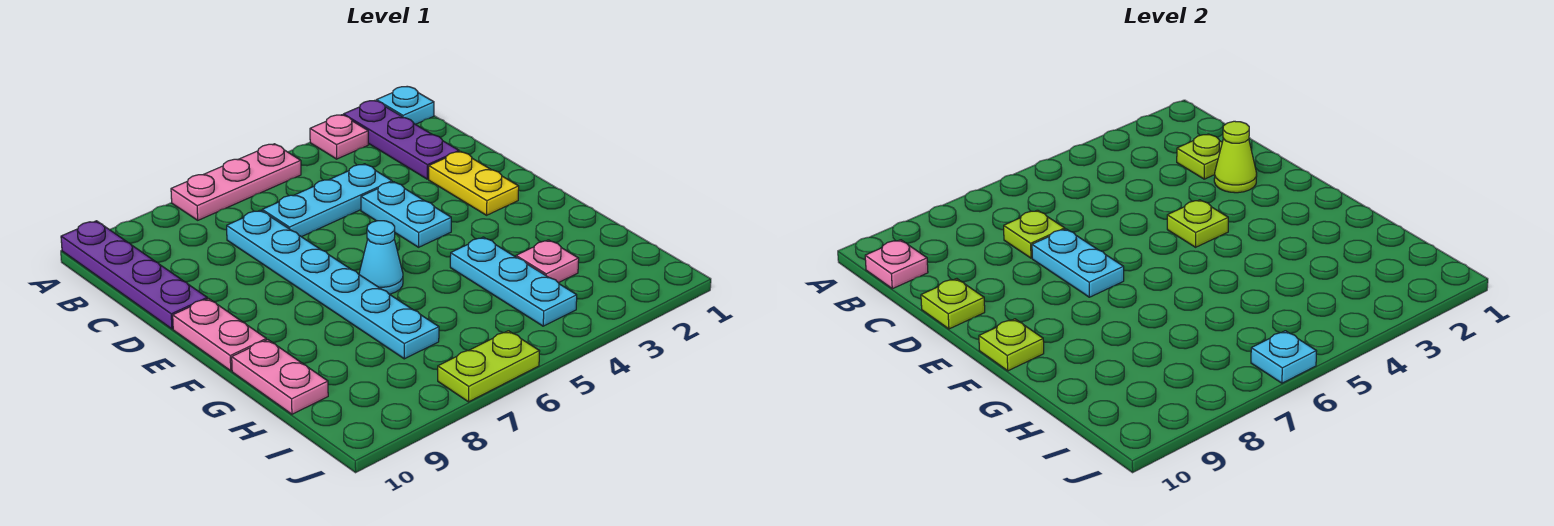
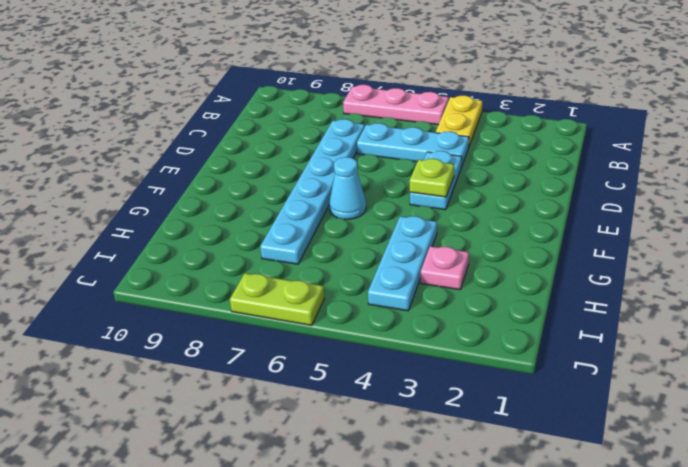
yellow plate A4:B4 level 1 -> yellow plate D2:E2 level 1
none -> cyan plate A1 level 1
none -> purple plate A2:C2 level 1
none -> pink plate A3 level 1

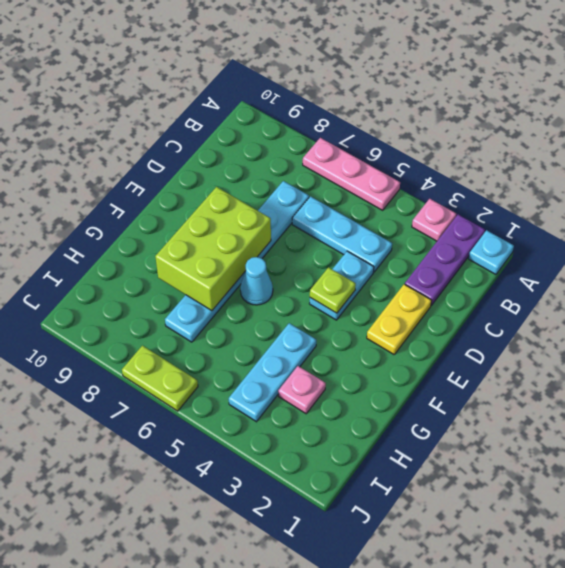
lime brick E7:G8 level 2 -> cyan plate D7:E7 level 2
none -> purple plate A10:D10 level 1
none -> pink plate E10:F10 level 1
none -> pink plate G10:H10 level 1

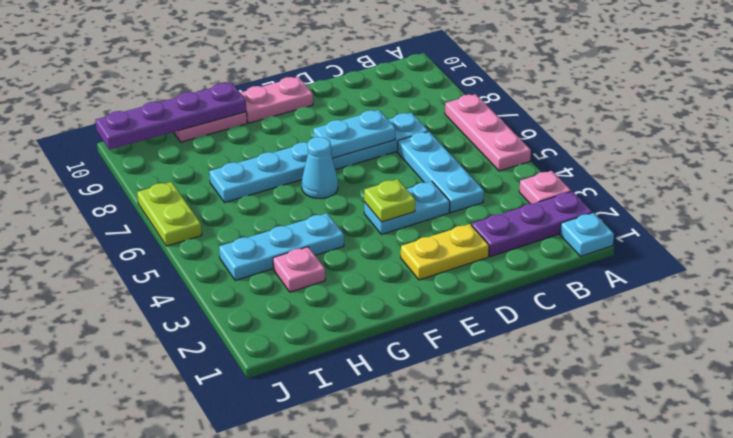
purple plate G10:J10 level 2 -> purple plate A10:D10 level 1
none -> pink plate B10 level 2
none -> lime plate C2 level 2
none -> lime plate C7 level 2

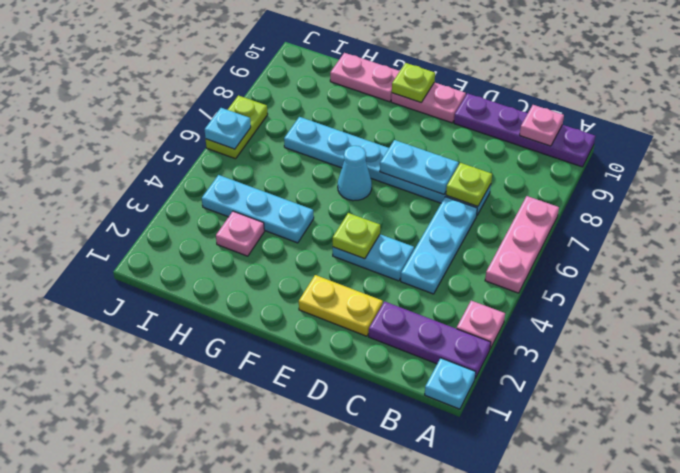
none -> lime plate C2 level 2
none -> lime cone D2 level 2
none -> lime plate D10 level 2

